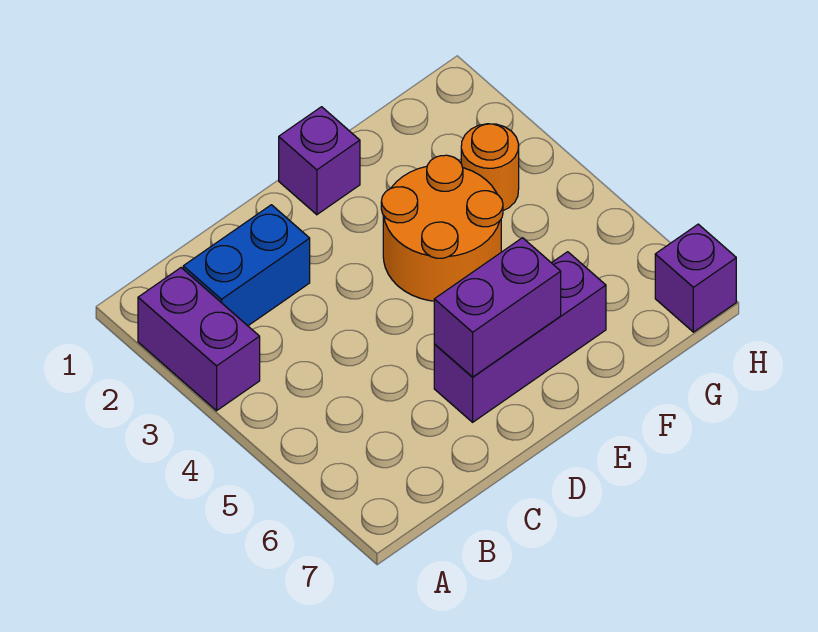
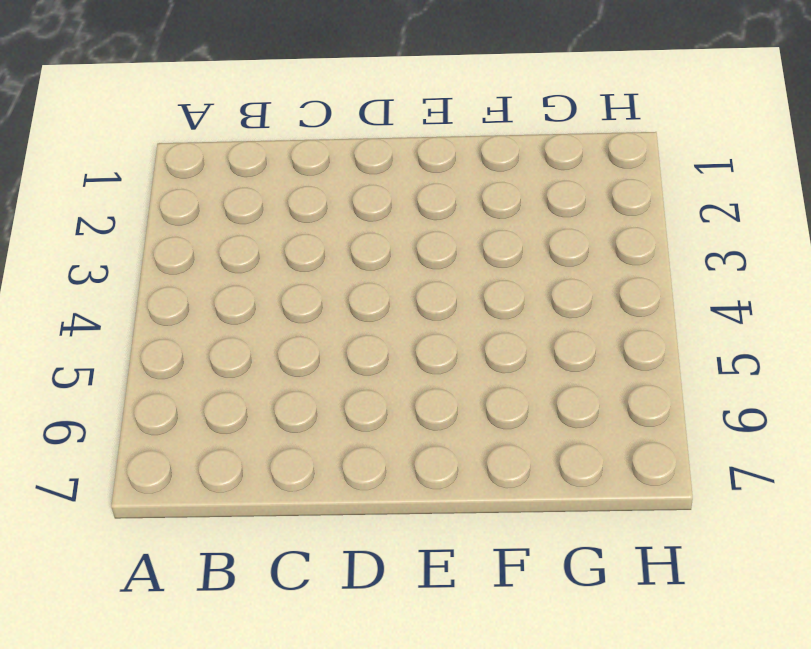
none -> purple brick A2:A3 level 1
none -> blue brick B2:C2 level 1

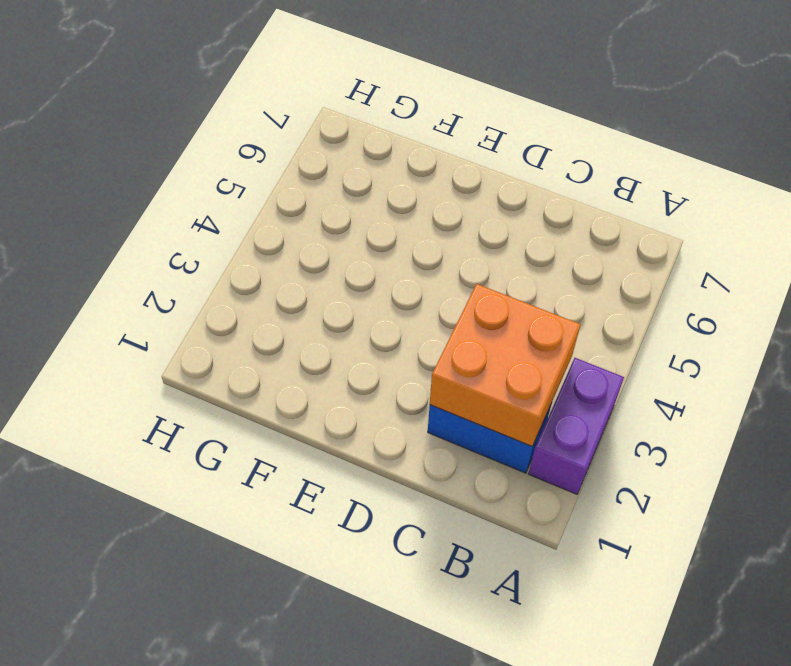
orange brick B2:C3 level 2 -> none
none -> purple brick D6:F6 level 1
none -> purple brick E1 level 1

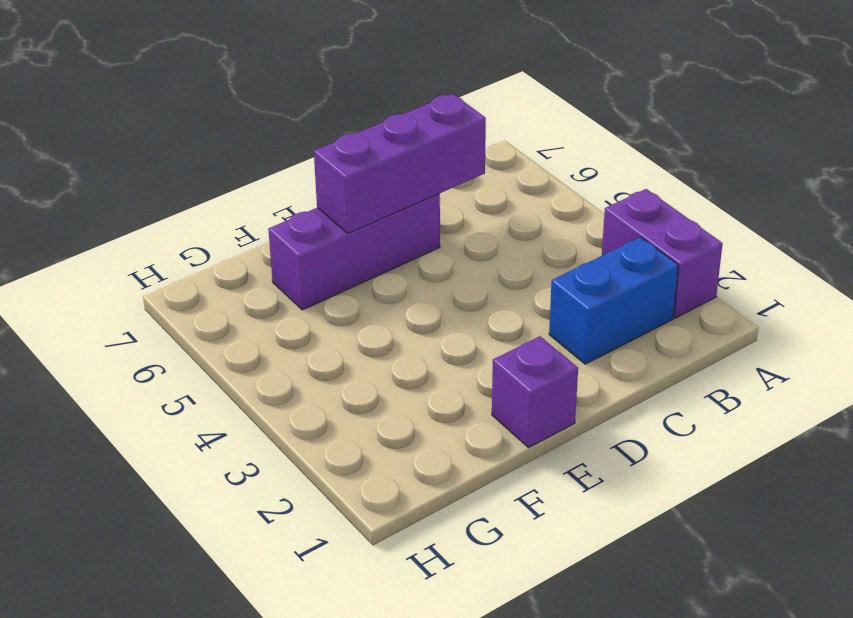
purple brick C6:E6 level 2 -> purple brick D6:E6 level 2
none -> orange round brick E3:F4 level 1
none -> orange round brick G3 level 1

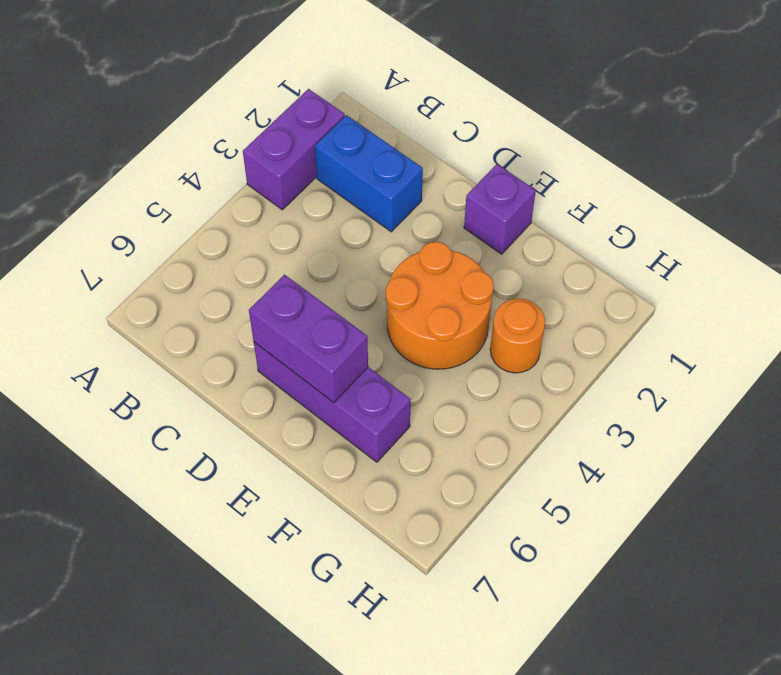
none -> purple brick H7 level 1

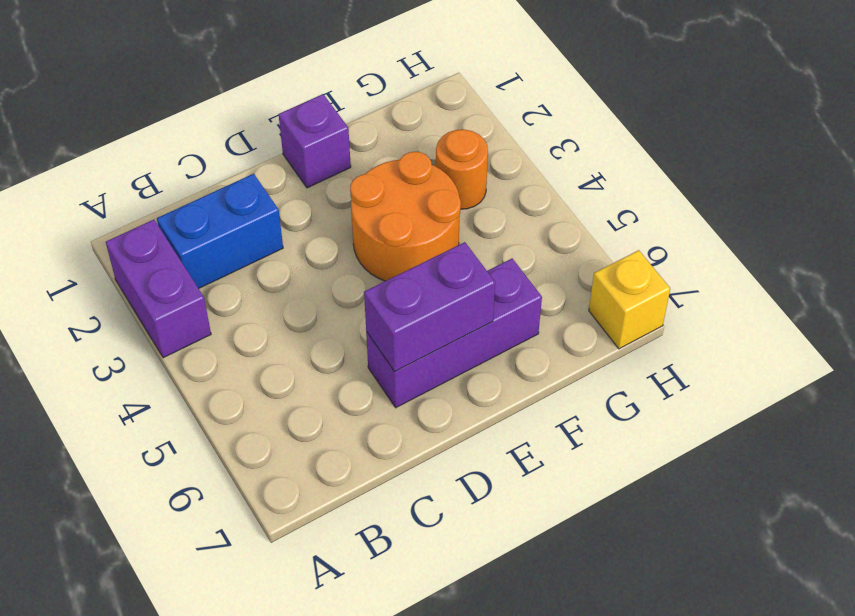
yellow brick H7 level 1 -> purple brick H7 level 1

